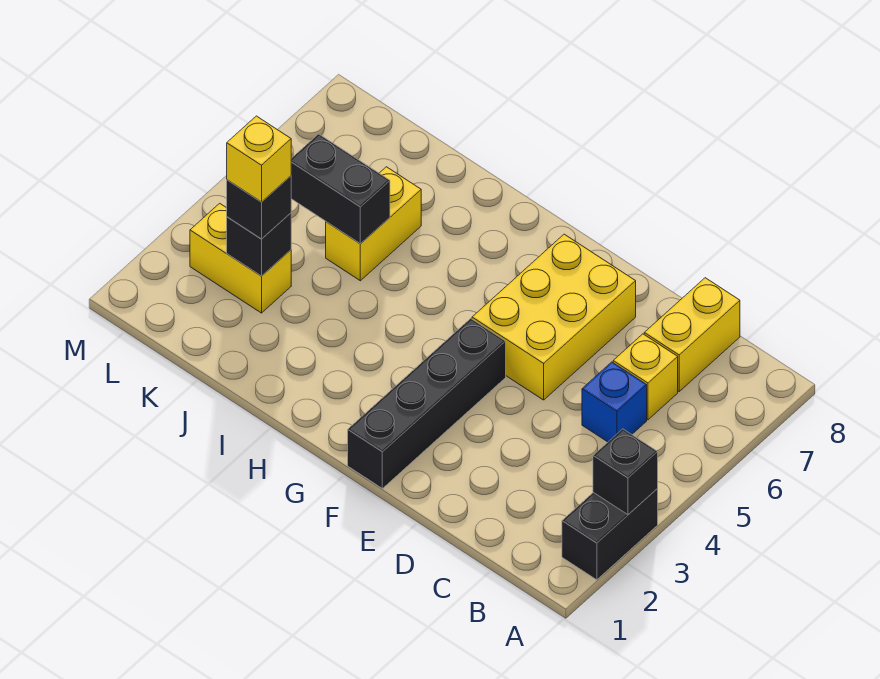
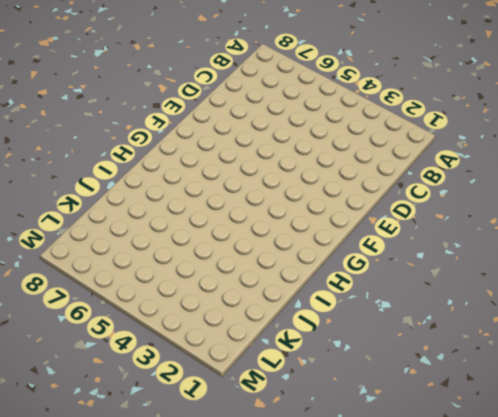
none -> black brick A2:A3 level 1
none -> blue brick C5 level 1
none -> yellow brick C6 level 1

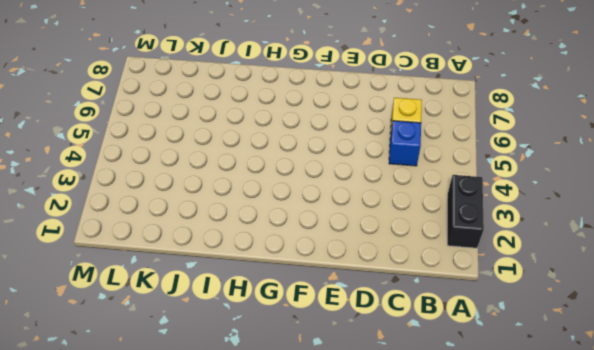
none -> yellow brick C7:C8 level 1
none -> yellow brick E5:F7 level 1
none -> black brick F1:F4 level 1

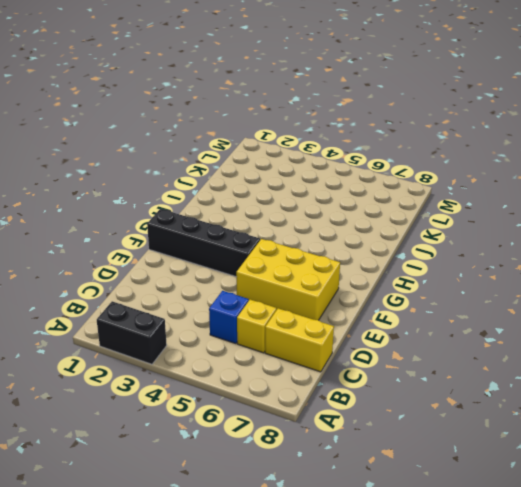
none -> yellow brick J5:J6 level 1
none -> yellow brick K3:L3 level 1
none -> black brick A3 level 2

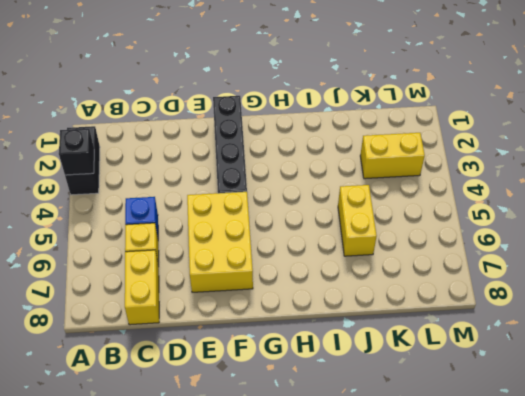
none -> black brick J5:K5 level 2
none -> black brick K3 level 2
none -> black brick K3 level 3

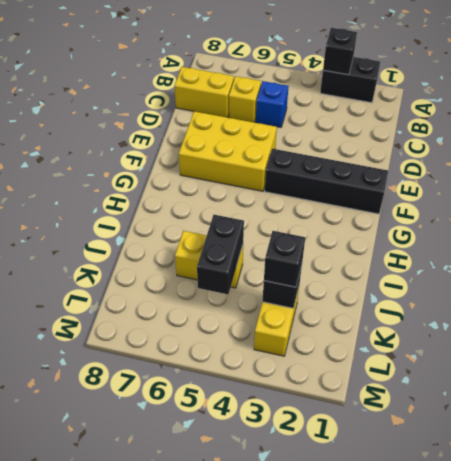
none -> yellow brick K3 level 4

